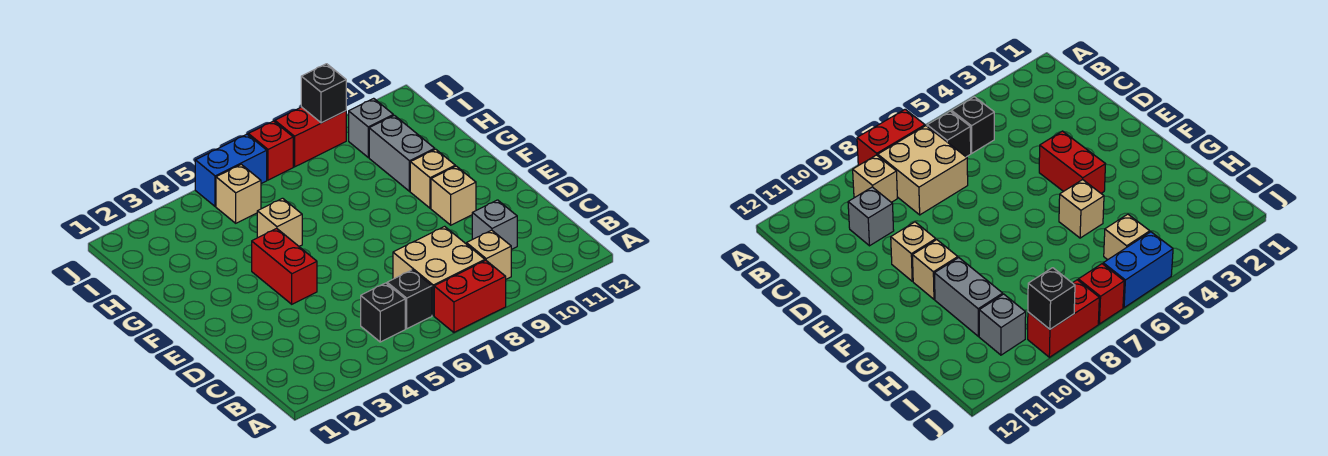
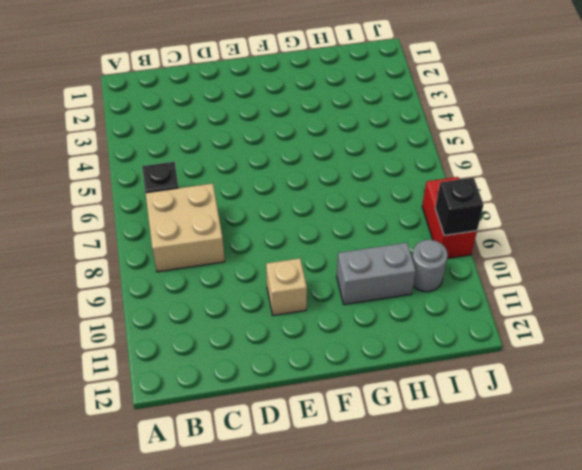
grey round brick I10 level 1 -> grey brick I10 level 1
none -> red brick A7:A8 level 1
none -> black brick B5 level 1
none -> tan brick B9 level 1

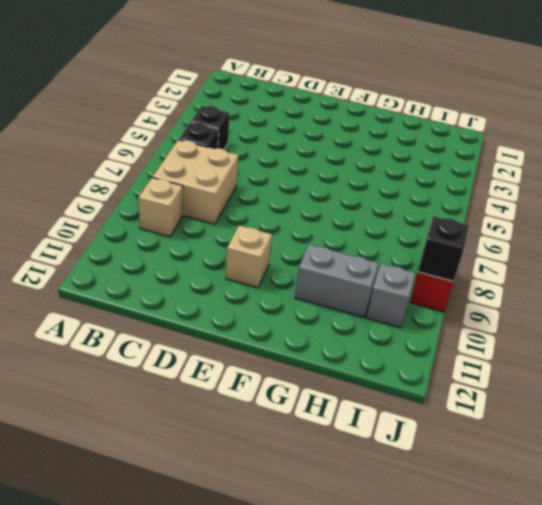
none -> red brick A7:A8 level 1
none -> grey brick C10 level 1
none -> red brick E4:F4 level 1

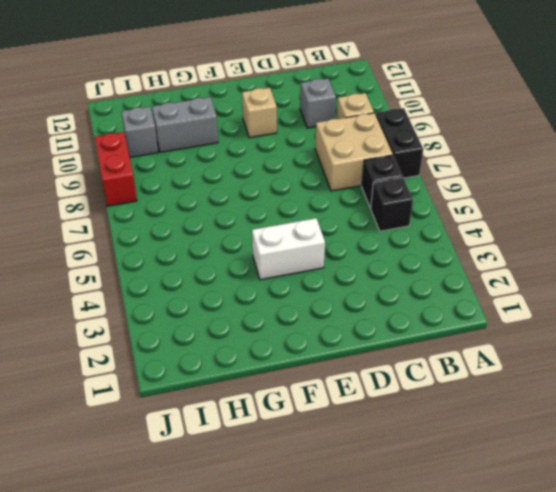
black brick A7:A8 level 1 -> red brick A7:A8 level 1
white brick E4:F4 level 1 -> red brick E4:F4 level 1
none -> tan brick F10 level 1
none -> tan brick G5 level 1
none -> tan brick I5 level 1

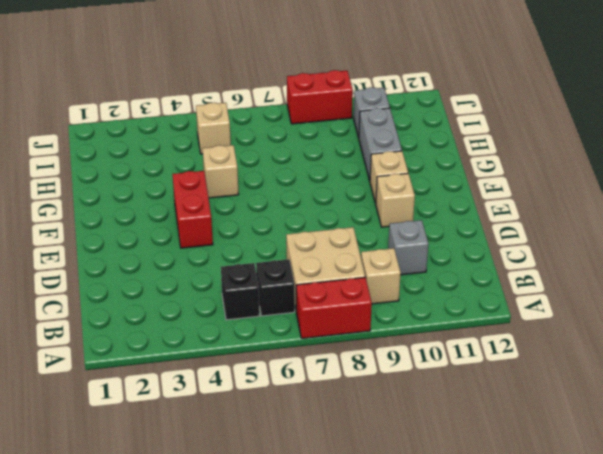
none -> blue brick J5:J6 level 1
none -> red brick J7 level 1
none -> black brick J9 level 2

